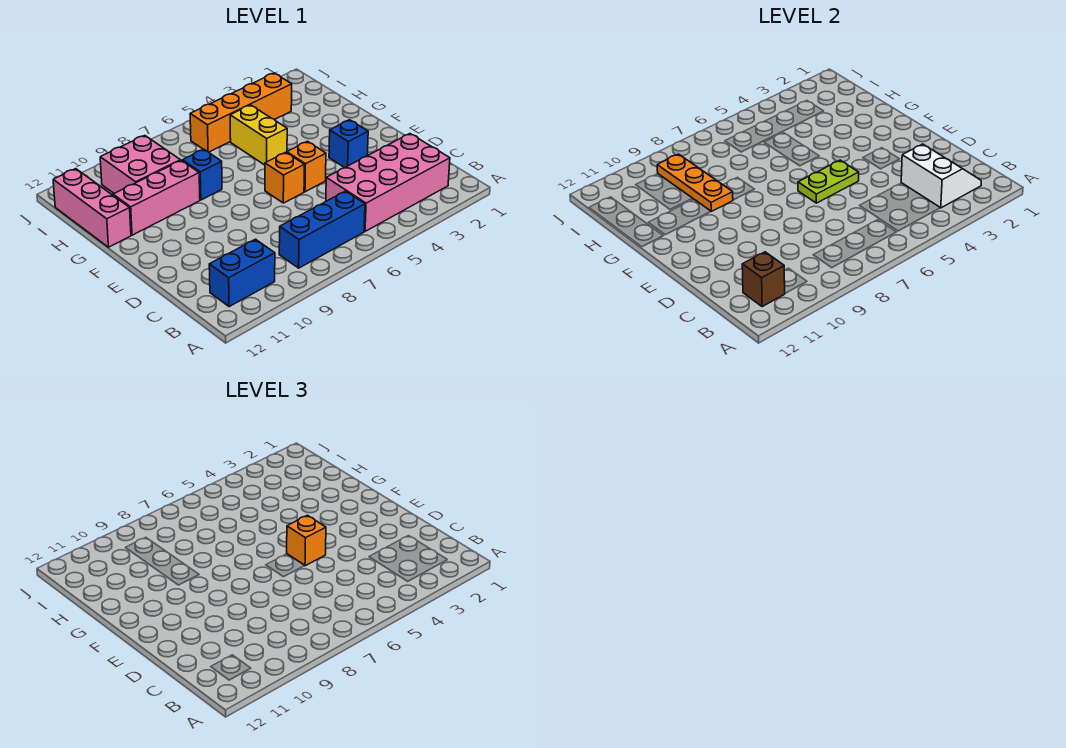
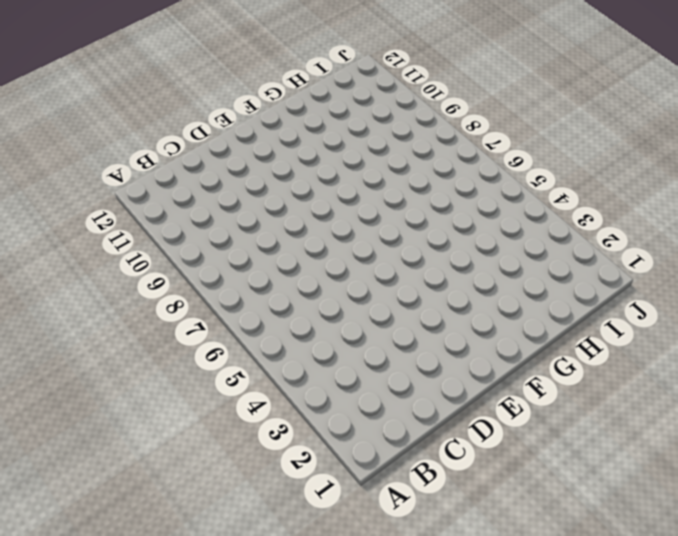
none -> pink brick B2:C5 level 1
none -> blue brick B6:B8 level 1
none -> blue brick B10:B11 level 1

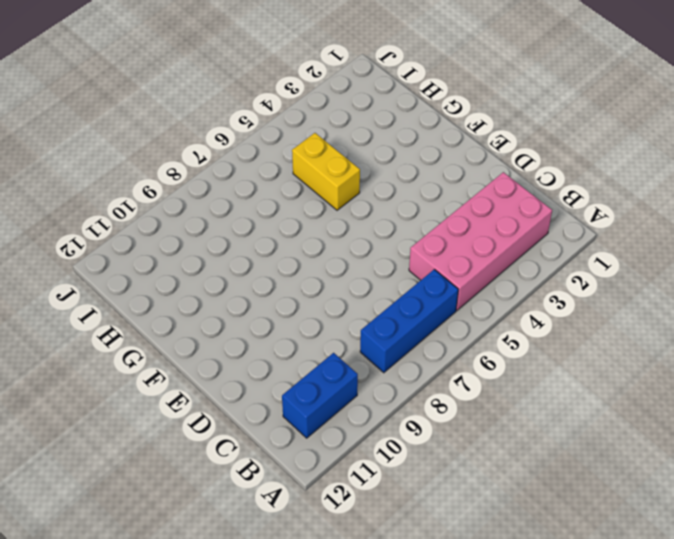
none -> blue brick E3 level 1
none -> orange brick E5 level 1
none -> orange brick E6 level 1

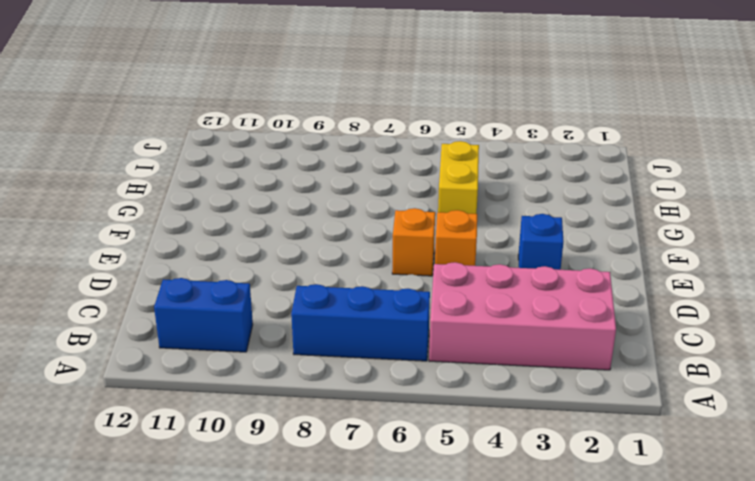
none -> blue brick G8 level 1
none -> pink brick G9:G11 level 1
none -> pink brick G12:I12 level 1

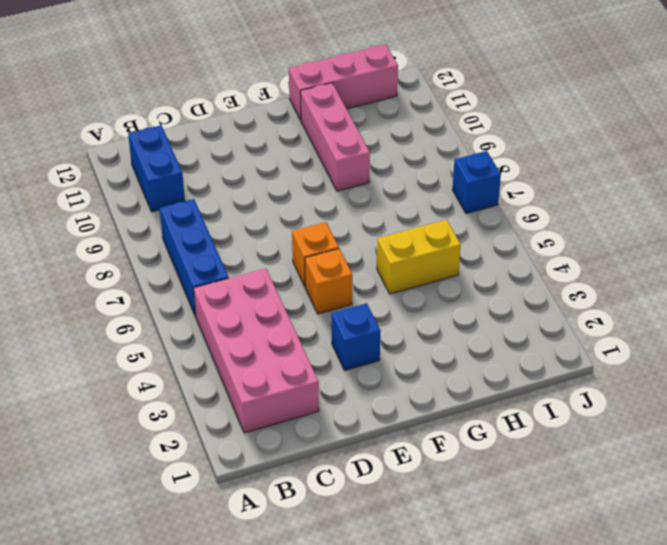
blue brick J7 level 1 -> blue brick G8 level 1
none -> pink brick H9:I10 level 1
none -> orange brick I3:I6 level 1
none -> white slope B2:C3 level 2 top 3

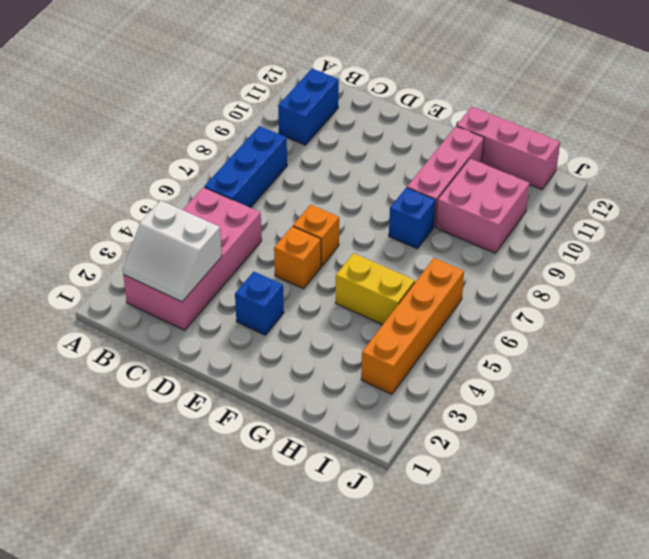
none -> brown brick B11 level 2
none -> lime plate E5:E6 level 2
none -> orange plate G9:I9 level 2

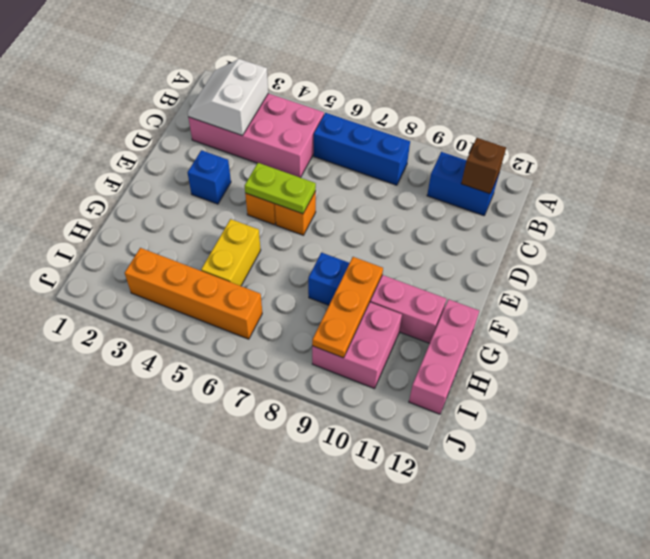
none -> orange brick E5 level 3

